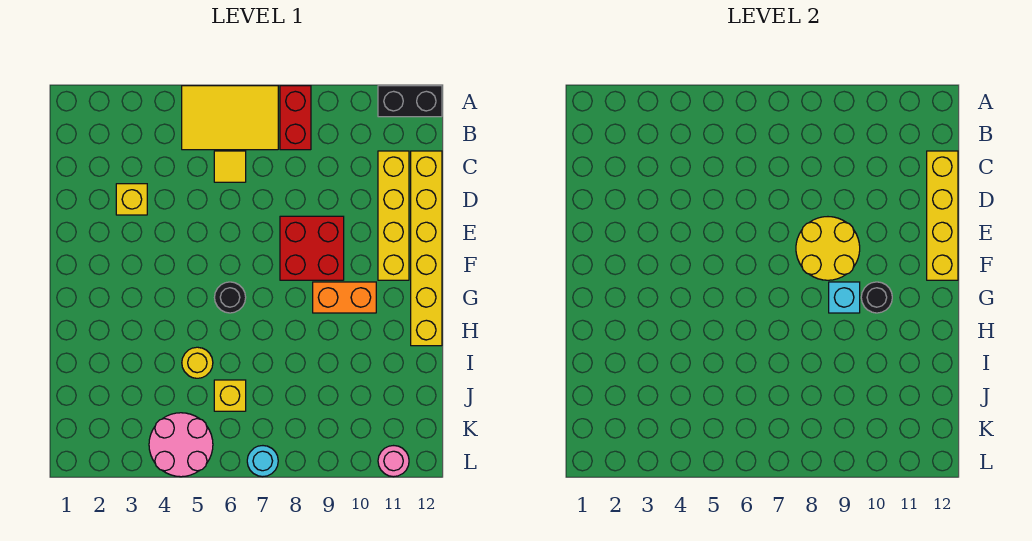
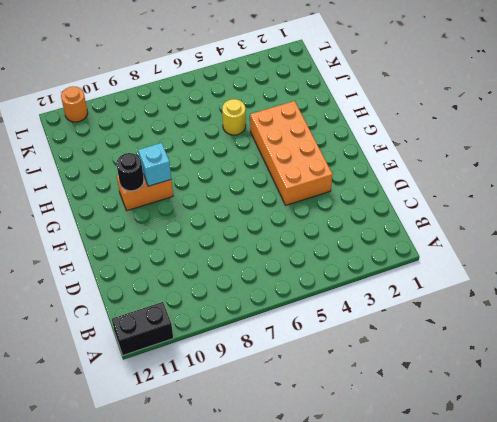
orange brick E3:H4 level 1 -> none
orange round brick L11 level 1 -> pink round brick L11 level 1
none -> yellow tile A5:B7 level 1
none -> red brick A8:B8 level 1
none -> yellow tile C6 level 1

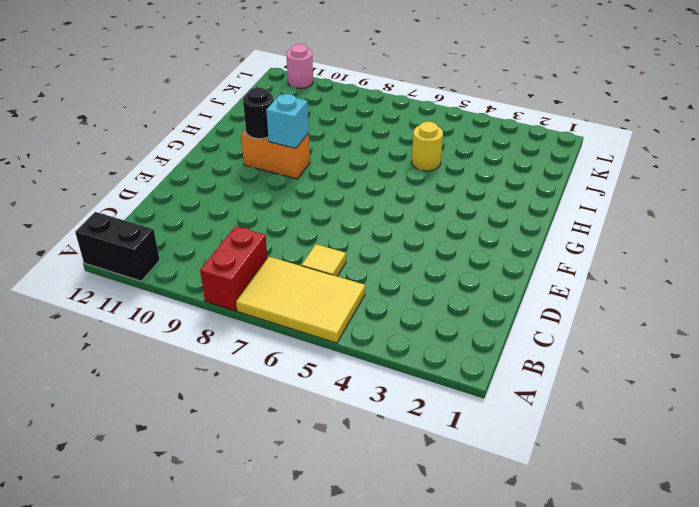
none -> yellow brick C11:F11 level 1
none -> yellow brick C12:H12 level 1
none -> yellow brick D3 level 1

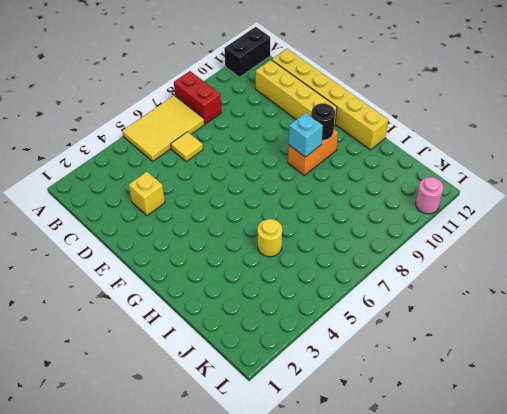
none -> red brick E8:F9 level 1
none -> black round brick G6 level 1
none -> yellow brick J6 level 1

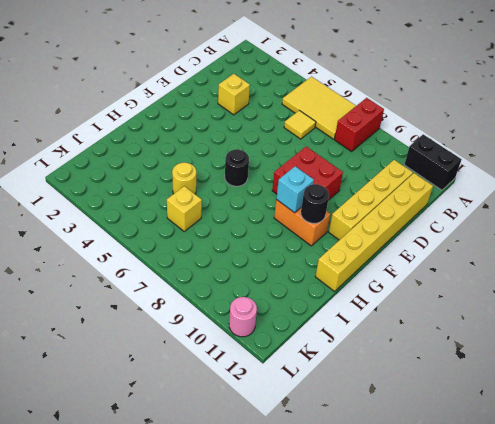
none -> pink round brick K4:L5 level 1
none -> cyan round brick L7 level 1
none -> yellow brick C12:F12 level 2

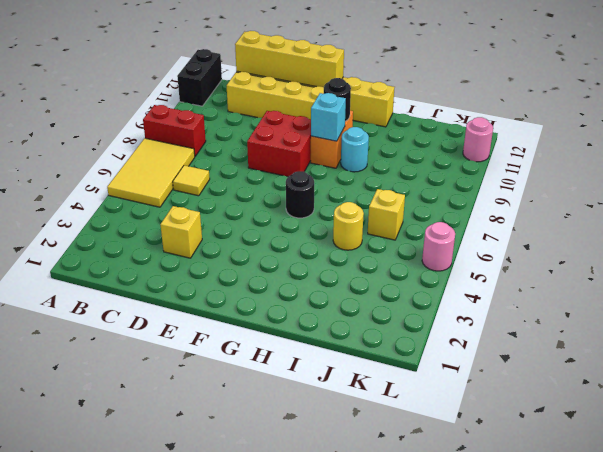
cyan round brick H9 level 1 -> cyan round brick L7 level 1
pink round brick L5 level 1 -> pink round brick K4:L5 level 1
none -> yellow round brick E8:F9 level 2

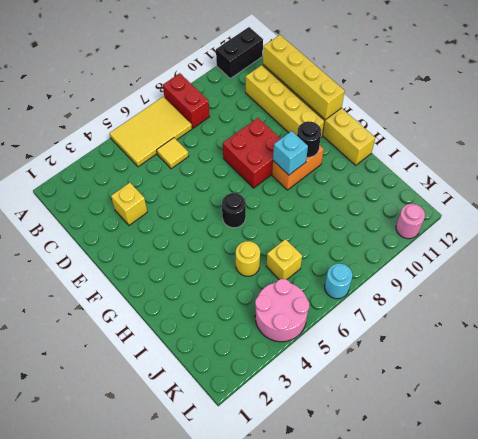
none -> yellow round brick E8:F9 level 2

